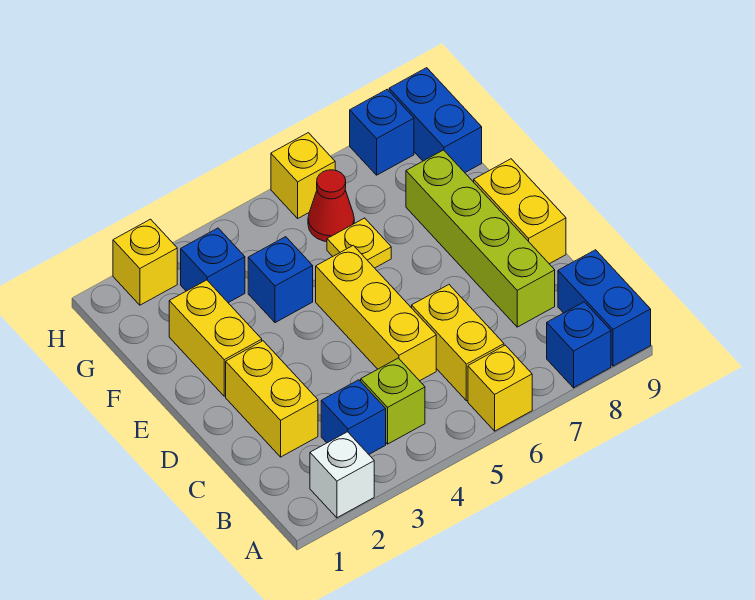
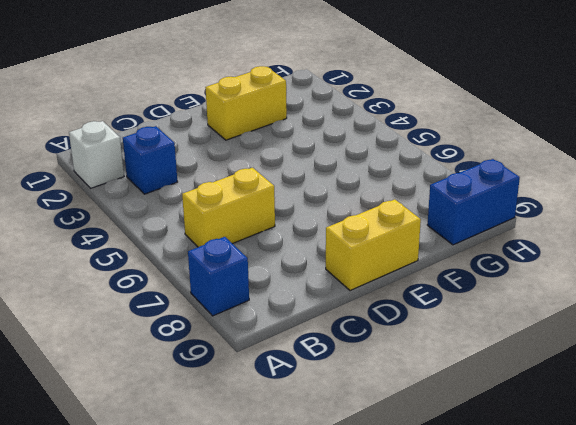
none -> yellow brick A6 level 1
none -> blue brick A9:B9 level 1
none -> lime brick B4 level 1

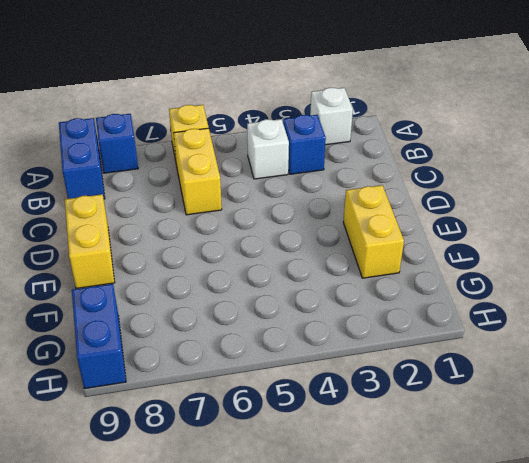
white brick B4 level 1 -> lime brick B4 level 1
none -> yellow brick C2:D2 level 1
none -> yellow brick C5:E5 level 1
none -> lime brick C8:F8 level 1

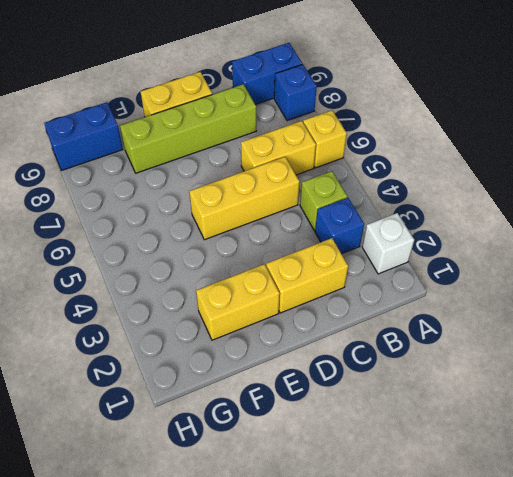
none -> blue brick F4 level 1
none -> yellow plate F6 level 1
none -> blue brick G3 level 1

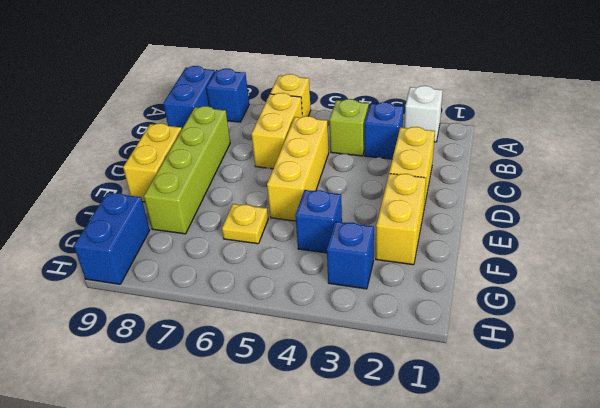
none -> red cone G6 level 1
none -> yellow brick H2 level 1
none -> yellow brick H6 level 1

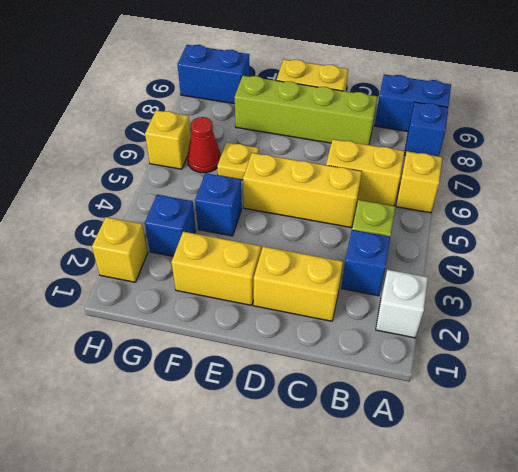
none -> blue brick H8 level 1

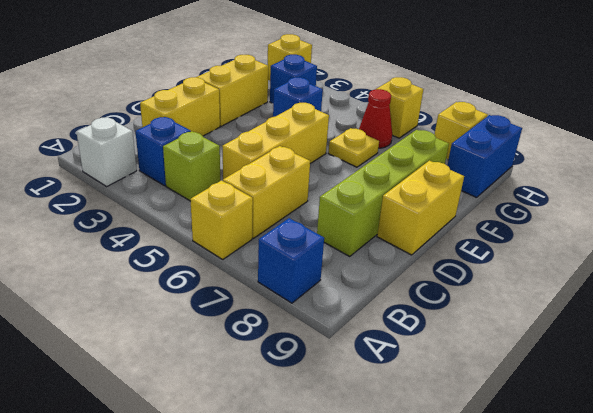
yellow brick H8 level 1 -> blue brick H8 level 1
none -> blue brick A9:B9 level 1

